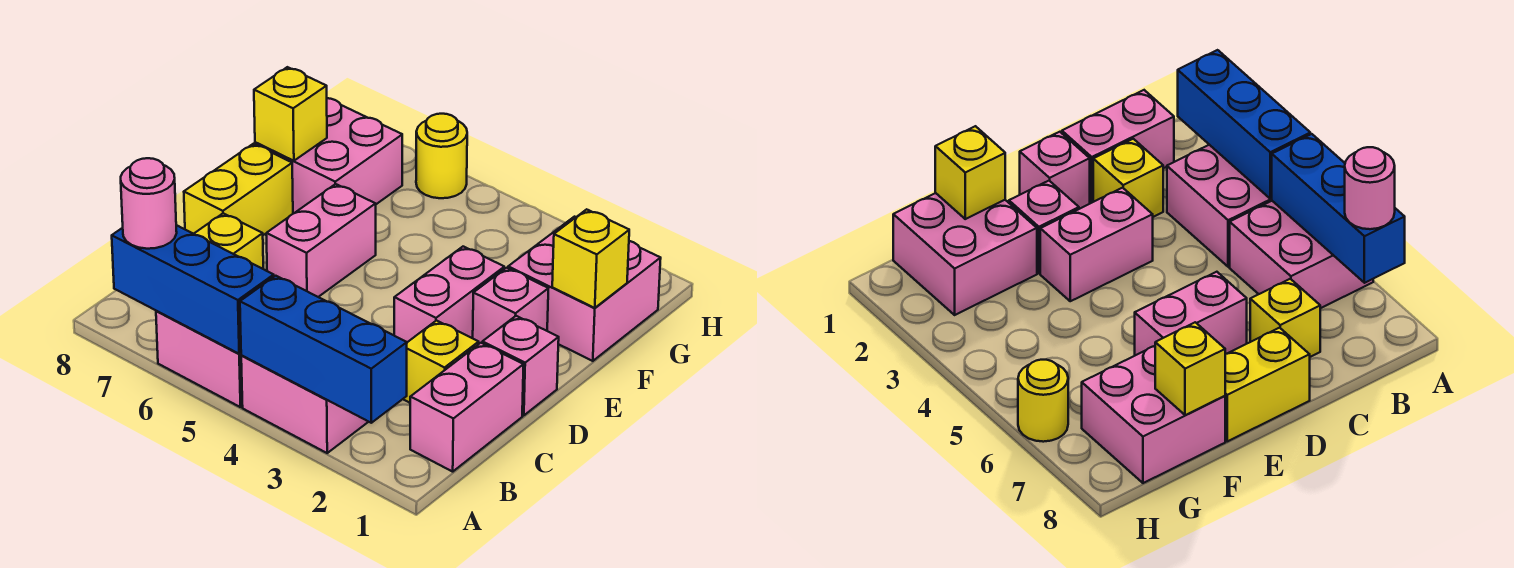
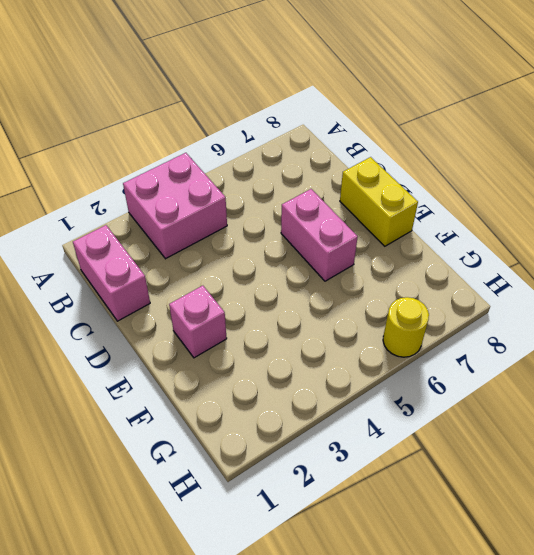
none -> pink brick A5:B6 level 1
none -> yellow brick C2 level 1
none -> yellow brick C7 level 1

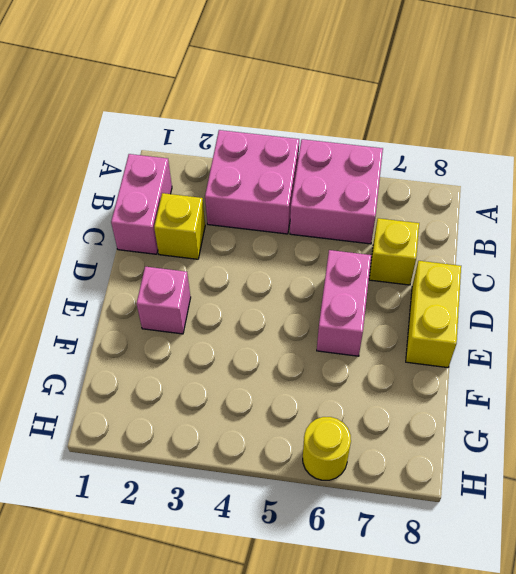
none -> pink brick D1 level 1
none -> pink brick D3:E3 level 1
none -> pink brick F1:G2 level 1

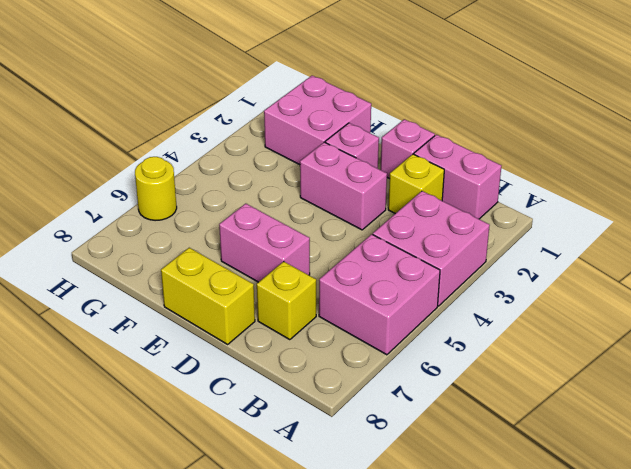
none -> pink brick F7:G8 level 1
none -> blue brick A2:A4 level 2
none -> blue brick A5:A7 level 2

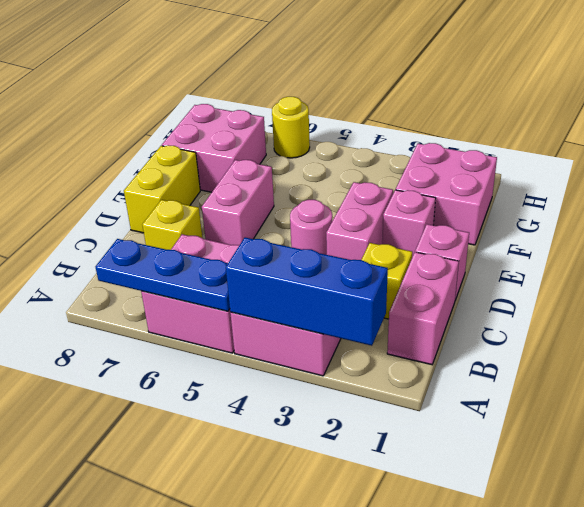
blue plate A5:A7 level 2 -> blue brick A5:A7 level 2
pink round brick D4 level 1 -> pink round brick A7 level 3
none -> yellow brick F1 level 2
none -> yellow brick F8 level 2

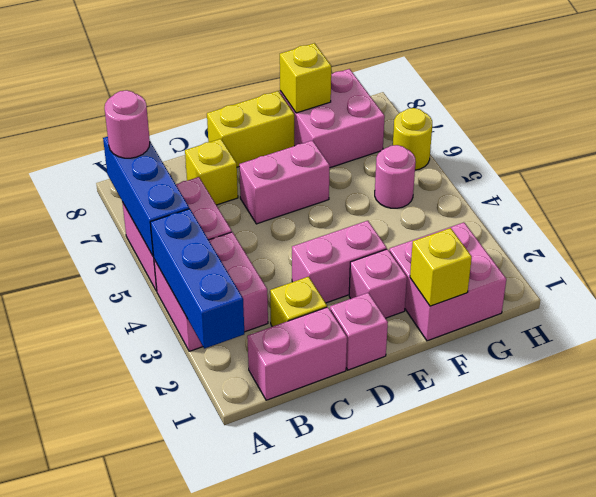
pink round brick G5 level 1 -> none

